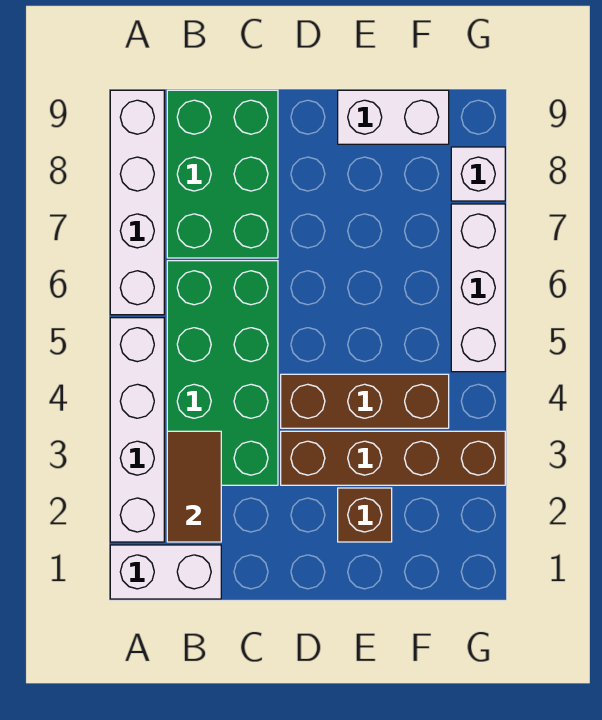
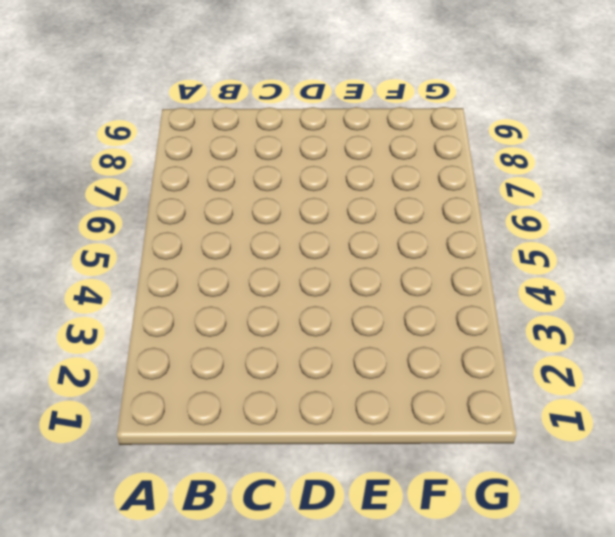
none -> white brick A1:B1 level 1
none -> white brick A2:A5 level 1
none -> white brick A6:A9 level 1

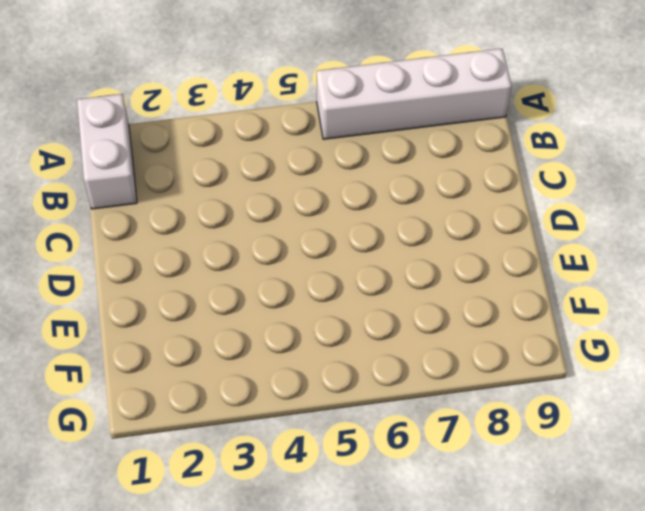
none -> white brick A2:A5 level 1
none -> green brick B3:C6 level 1
none -> green brick B7:C9 level 1

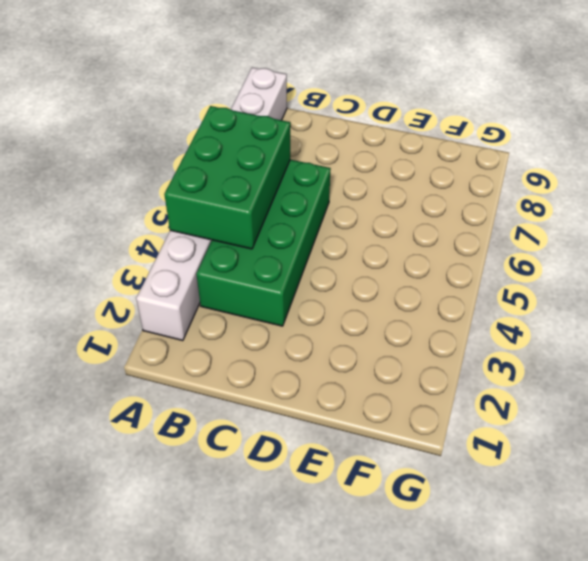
green brick A4:B6 level 2 -> green brick B7:C9 level 1
none -> white brick A1:B1 level 1
none -> brown brick D3:G3 level 1
none -> brown brick D4:F4 level 1

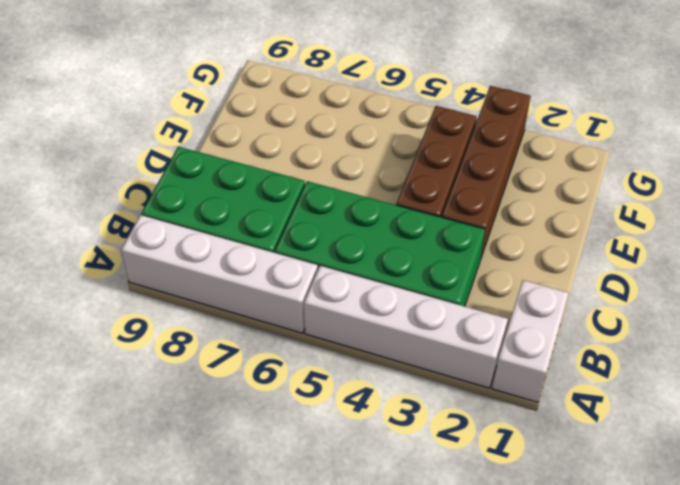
none -> brown brick E2 level 1
none -> white brick E9:F9 level 1
none -> white brick G5:G7 level 1

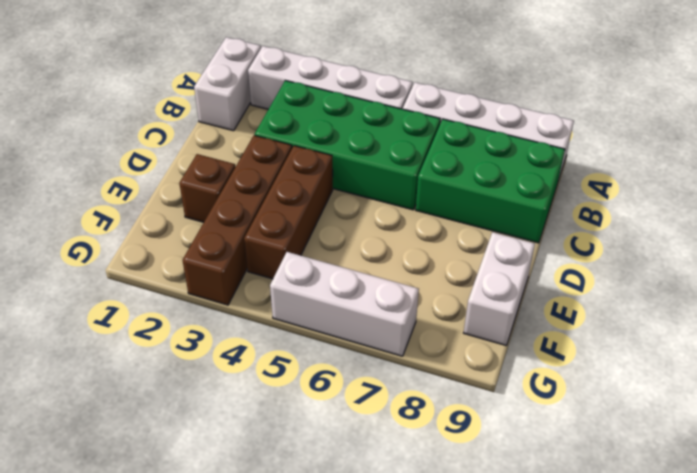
none -> white brick G8 level 1
none -> brown tile B2:B3 level 2

